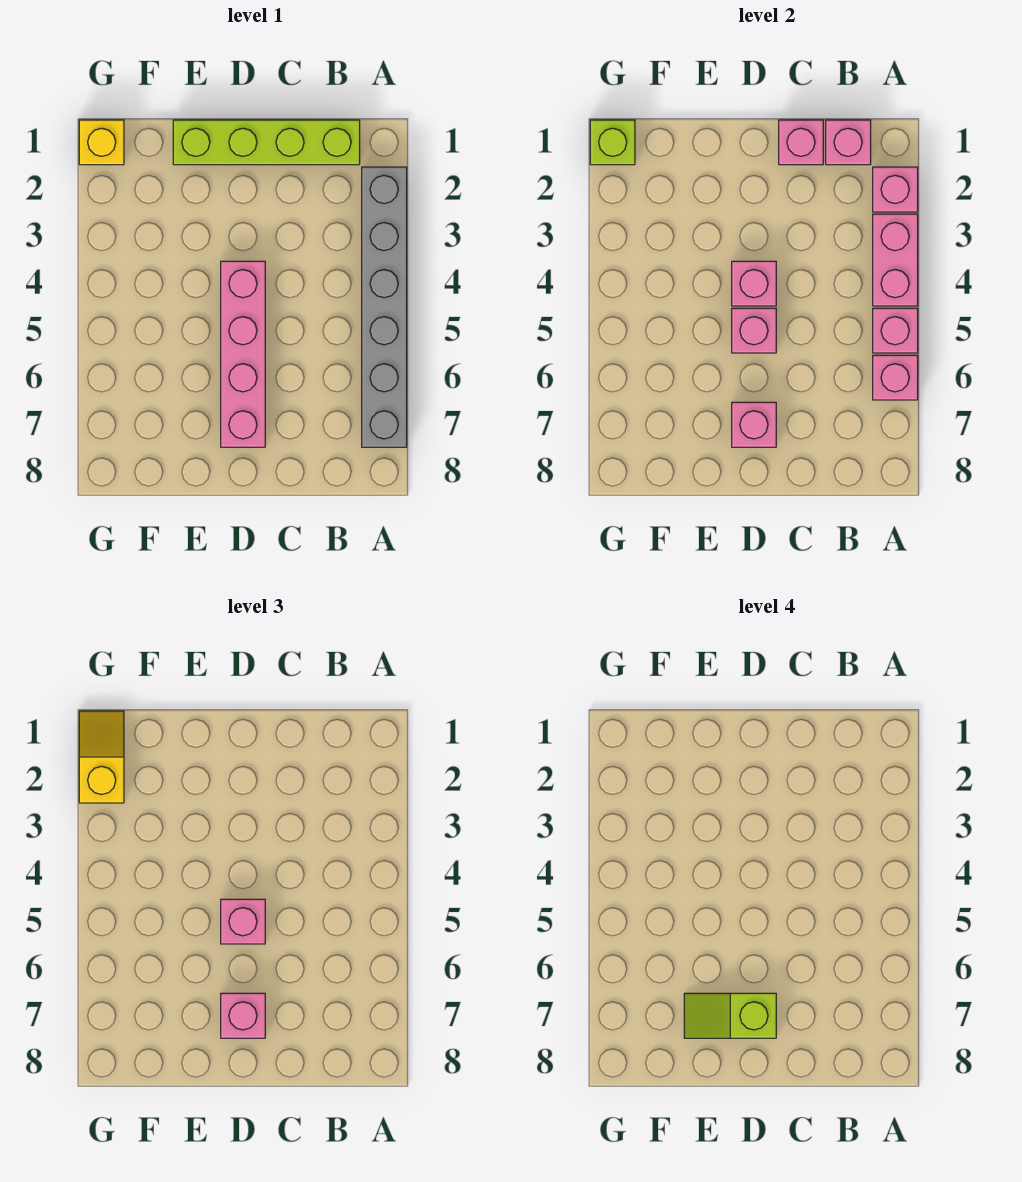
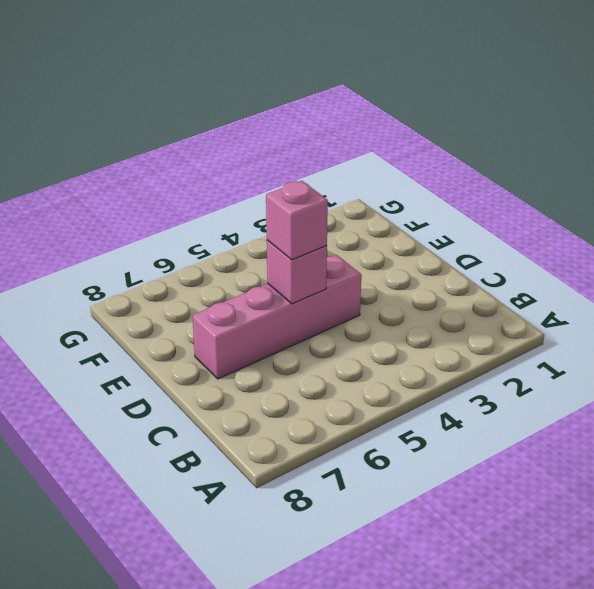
none -> grey brick A2:A7 level 1
none -> lime brick B1:E1 level 1
none -> yellow brick G1 level 1

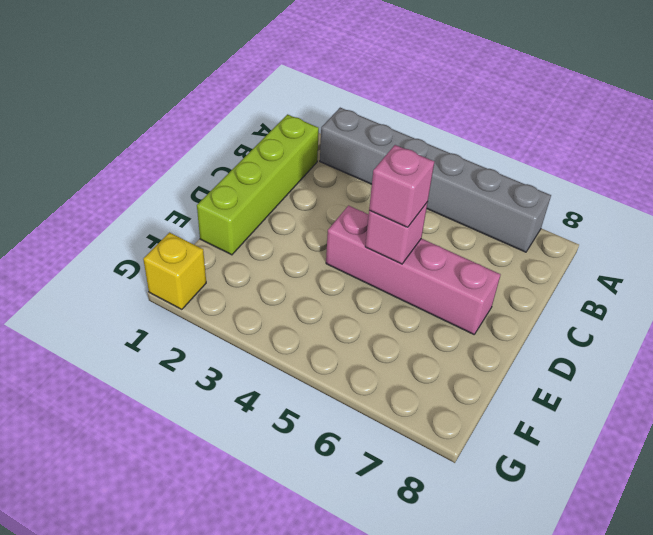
none -> pink brick A2 level 2
none -> pink brick A3:A4 level 2
none -> pink brick A5 level 2

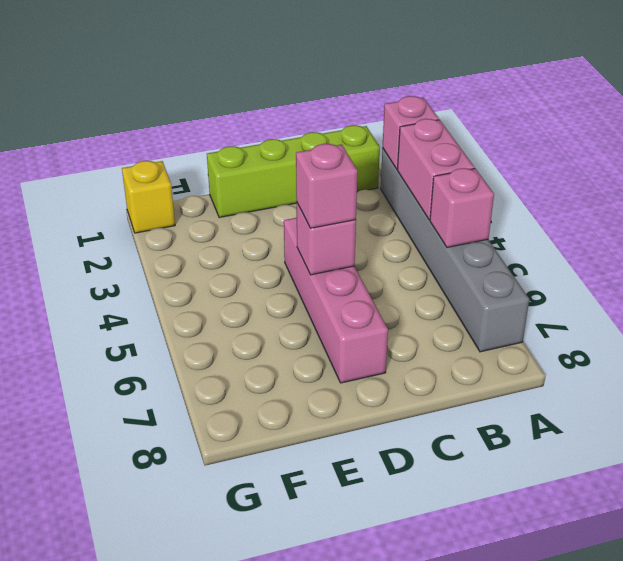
none -> pink brick A6 level 2
none -> pink brick B1 level 2
none -> pink brick C1 level 2

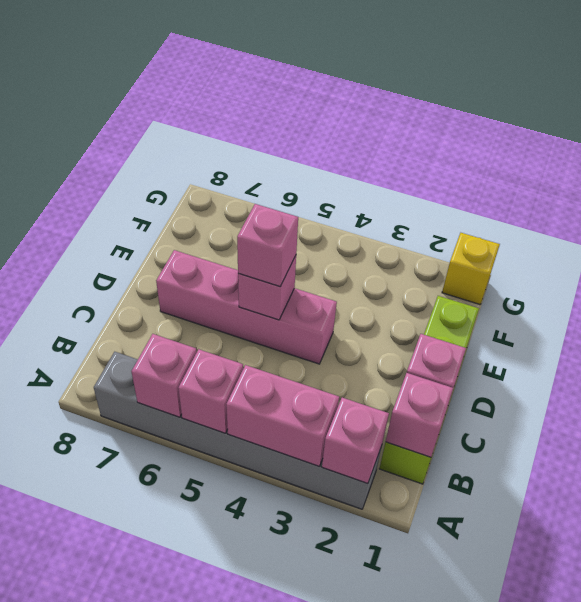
none -> pink brick D4 level 2
none -> pink brick D7 level 2
none -> lime brick G1 level 2

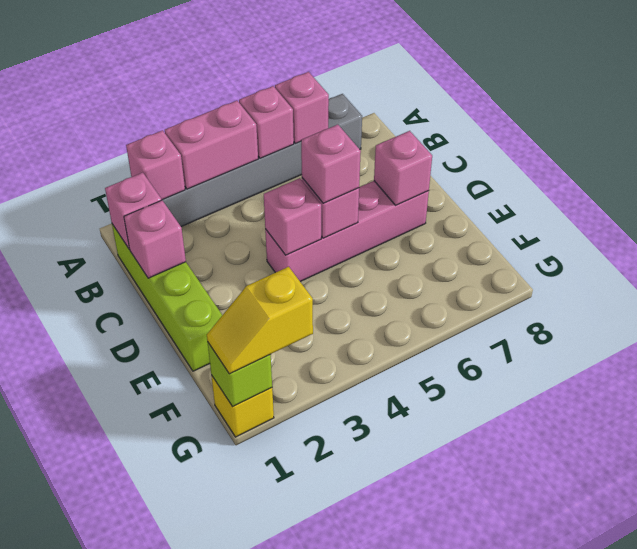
none -> pink brick D7 level 3
none -> lime slope D7:E7 level 4 top D

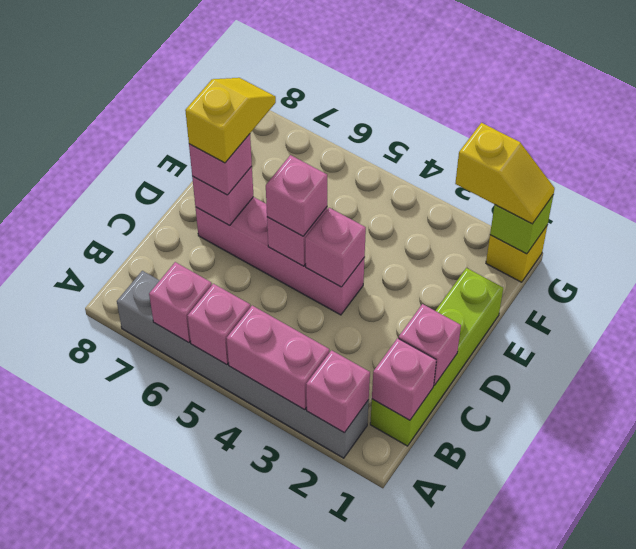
yellow slope D7:E7 level 4 top D -> lime slope D7:E7 level 4 top D

